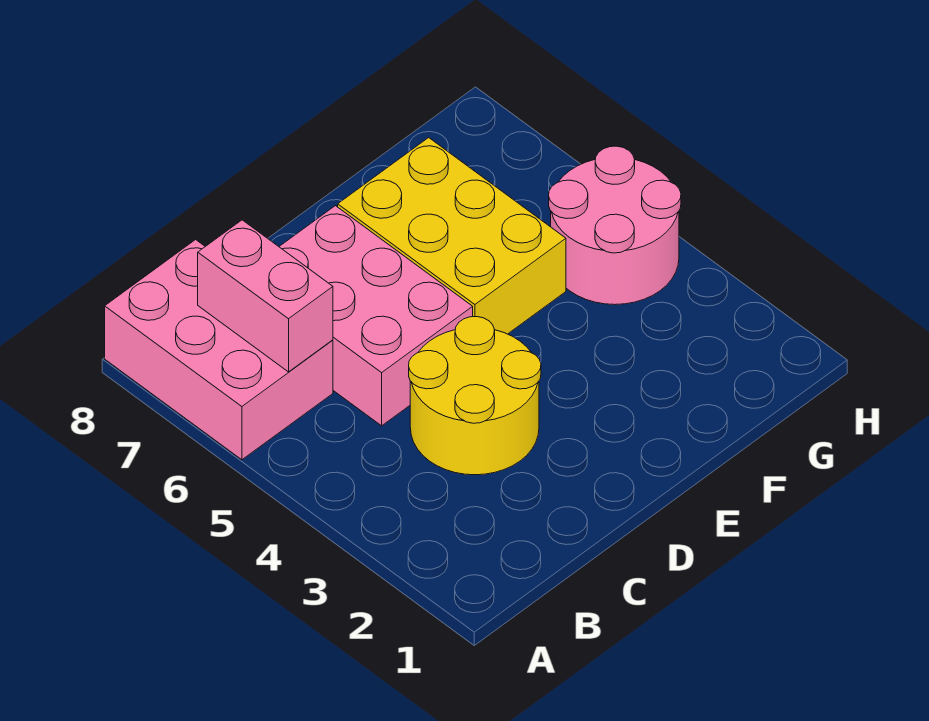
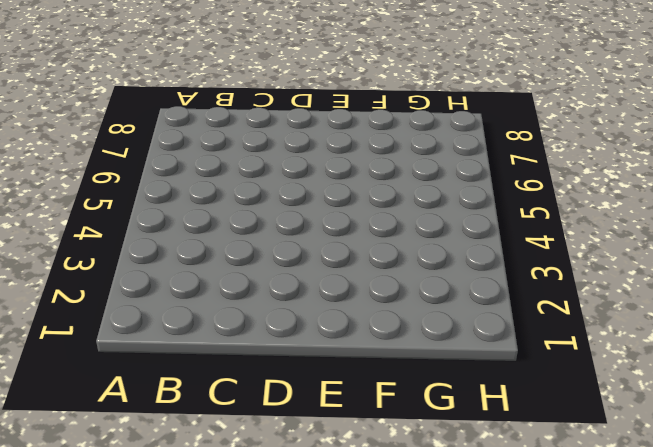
none -> pink brick A6:B8 level 1
none -> yellow round brick C3:D4 level 1

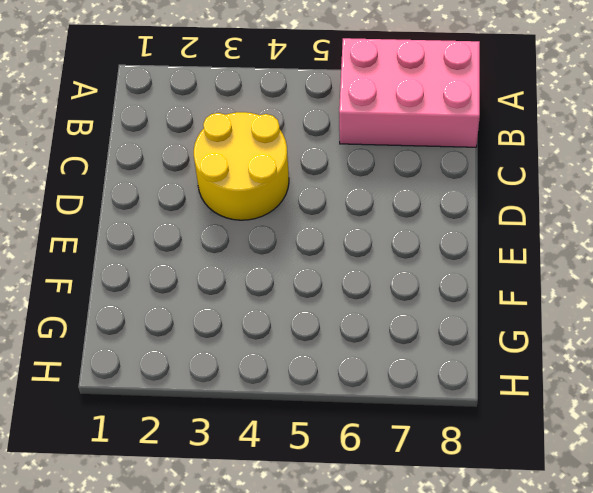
none -> pink brick C5:D7 level 1
none -> yellow brick E5:F7 level 1

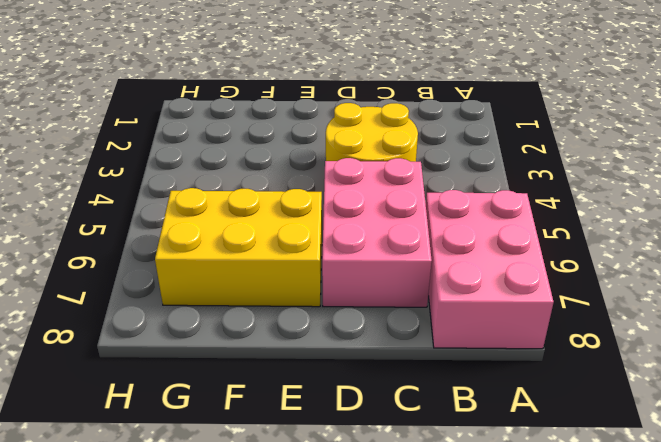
yellow brick E6:G7 level 1 -> yellow brick E5:F7 level 1
none -> pink round brick G4:H5 level 1
none -> pink brick B6:B7 level 2

